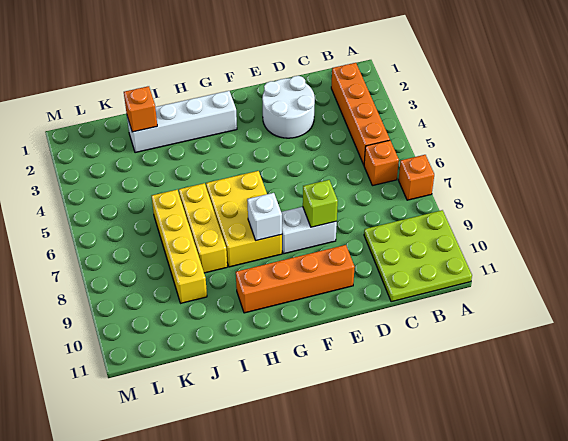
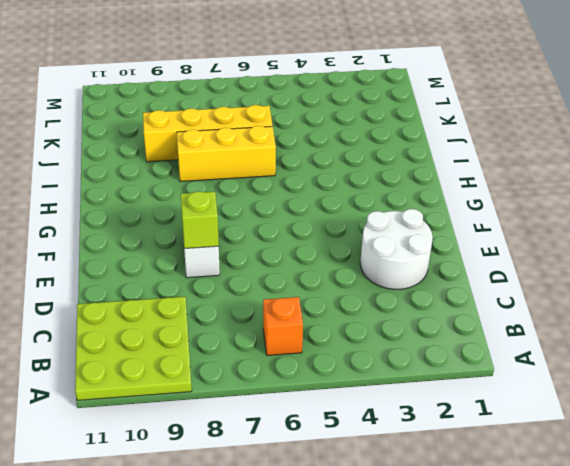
none -> orange brick A7 level 1
none -> orange brick B2:B5 level 1
none -> orange brick E10:H10 level 1

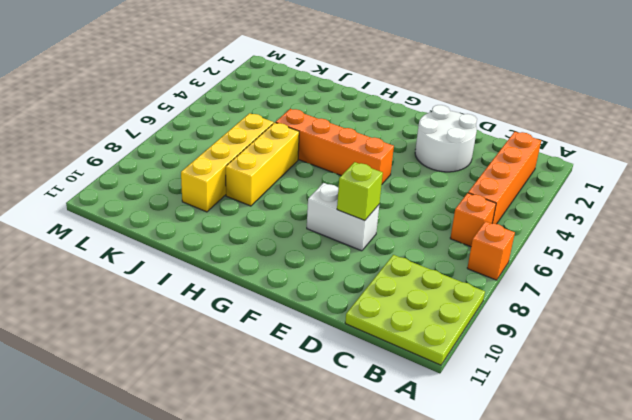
orange brick F5:I5 level 1 -> orange brick E10:H10 level 1
none -> white brick G2:J2 level 1
none -> yellow brick G6:H8 level 1
none -> white brick G8 level 2

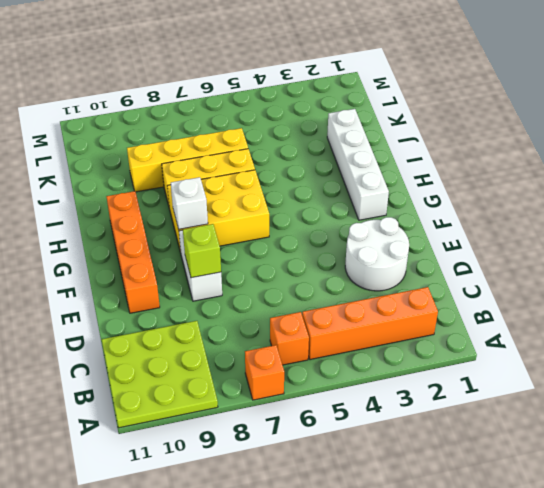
none -> orange brick J2 level 2

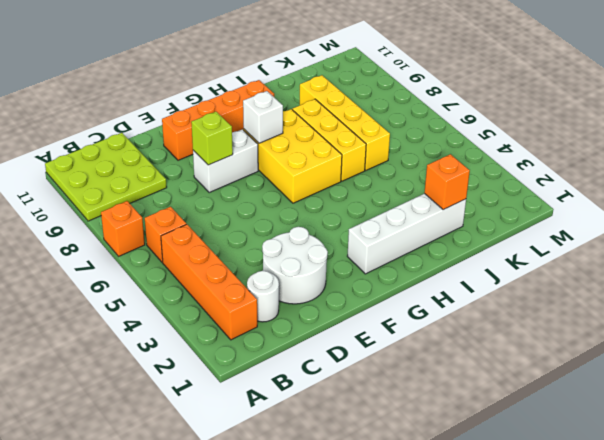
white round brick C2 level 1 -> none

